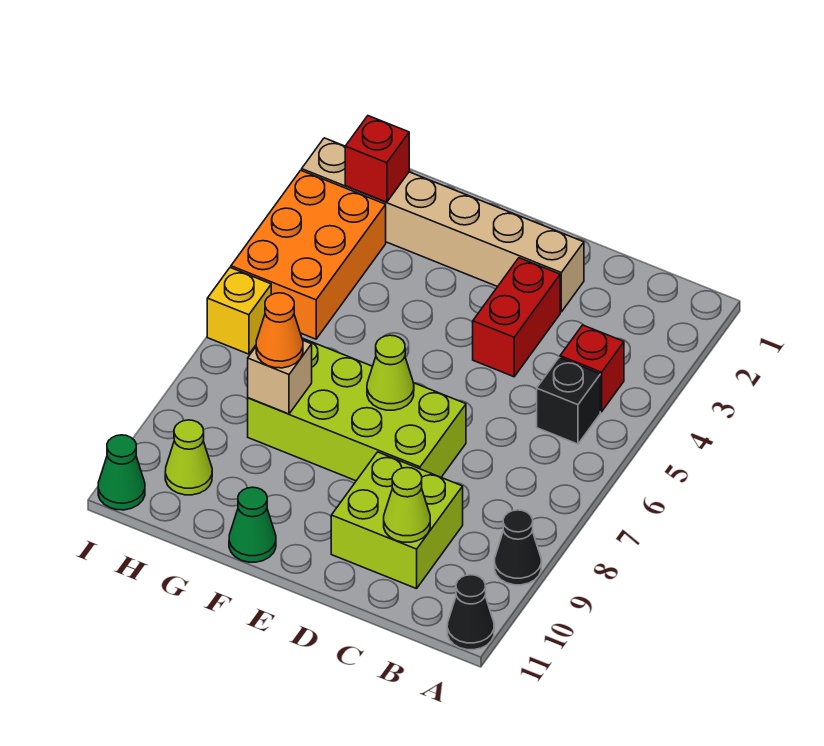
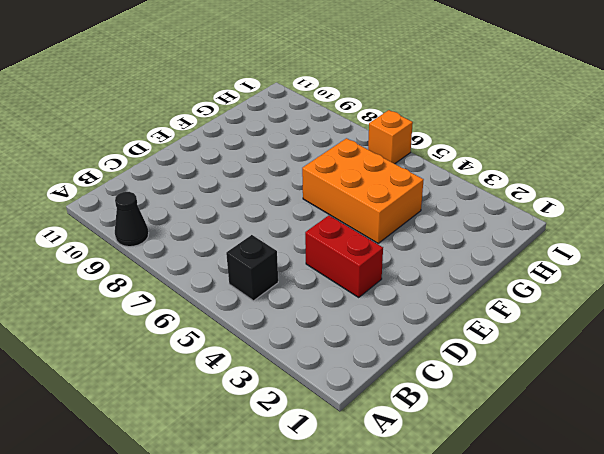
orange brick F4:G6 level 1 -> orange brick H3:I5 level 1
orange brick I6 level 1 -> yellow brick I6 level 1
none -> black cone A11 level 1
none -> red brick B4 level 1
none -> lime brick C9:D10 level 1

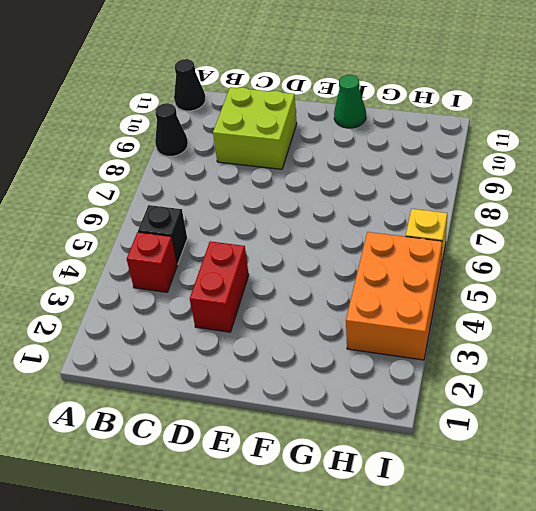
none -> tan brick D2:I2 level 1
none -> lime brick D7:G8 level 1
none -> lime cone H10 level 1

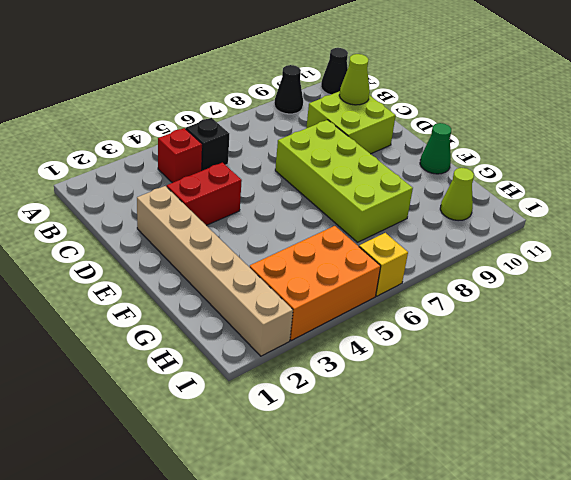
none -> green cone I11 level 1
none -> lime cone E7 level 2
none -> tan brick G8 level 2

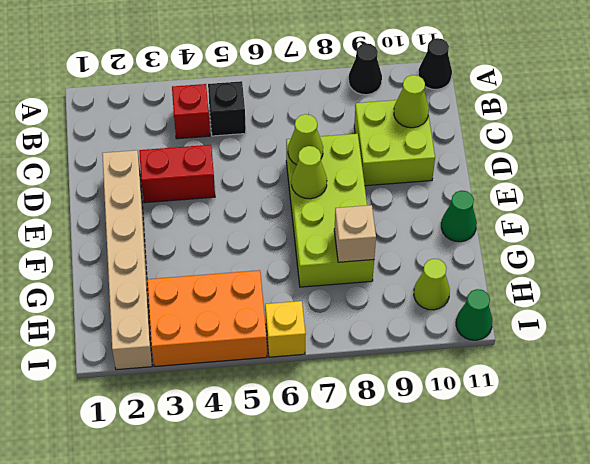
lime cone D7 level 2 -> none
none -> red brick H2 level 2
none -> orange cone G8 level 3

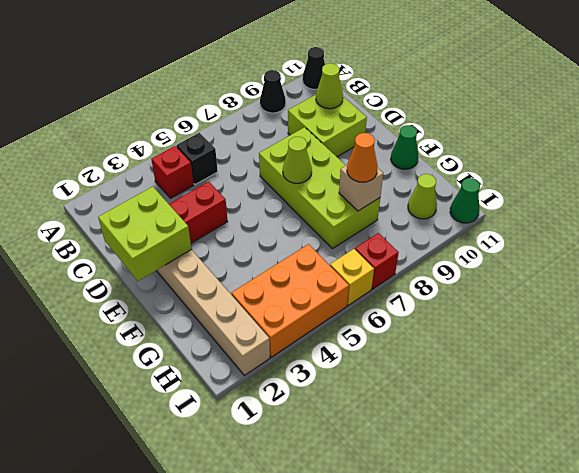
lime brick D1:E2 level 2 -> none
red brick I7 level 1 -> red brick H2 level 2

